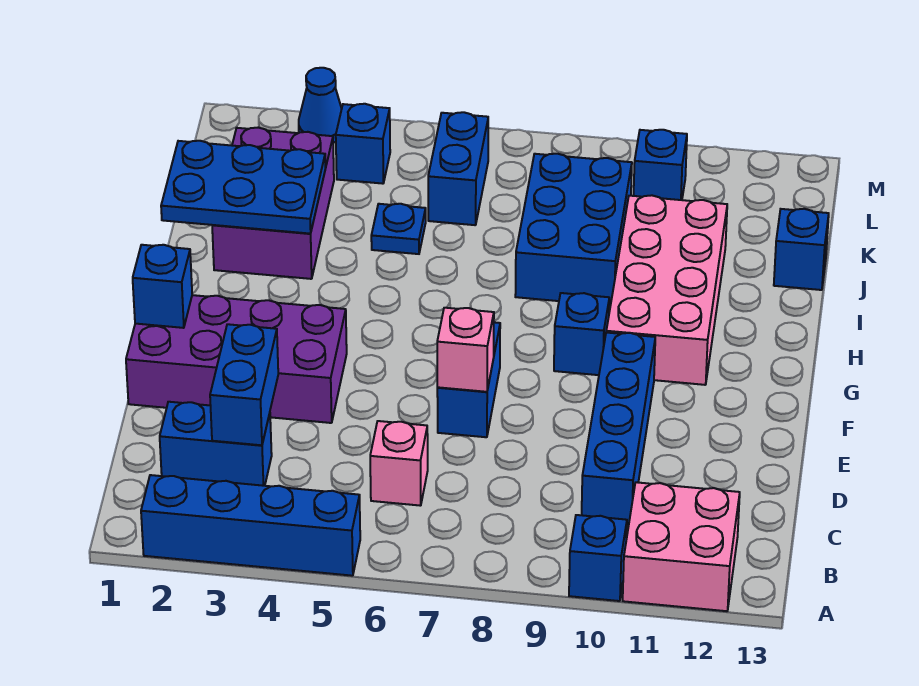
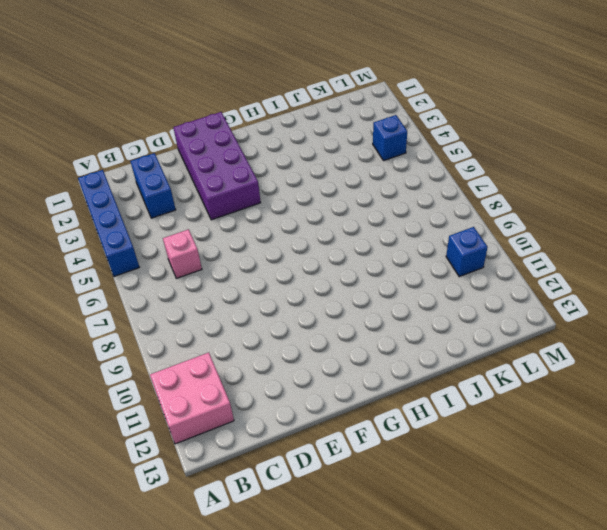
none -> blue brick A10 level 1
none -> blue brick C10:F10 level 1
none -> blue brick E7:F7 level 1

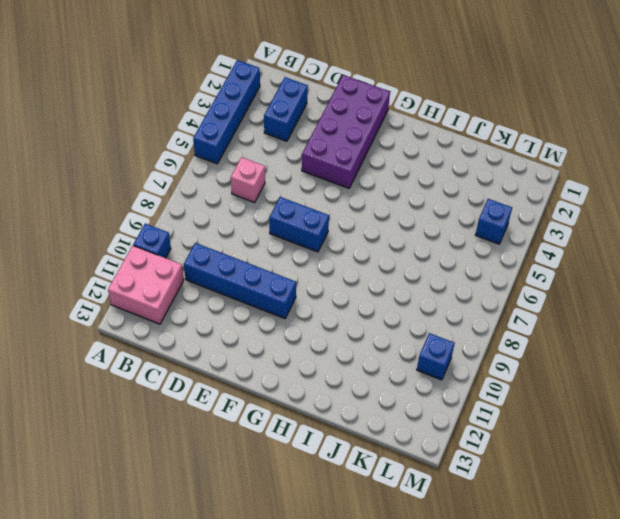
none -> blue brick G9 level 1
none -> pink brick G10:J11 level 1
none -> purple brick I2:K3 level 1

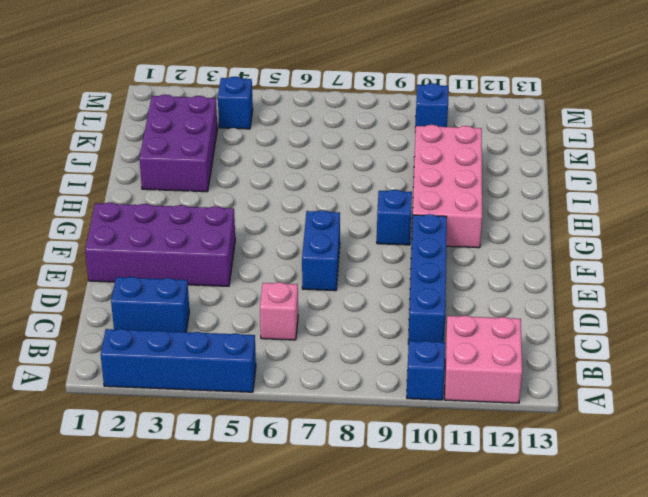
none -> blue brick I8:K9 level 1
none -> blue plate J5 level 1
none -> blue brick J13 level 1

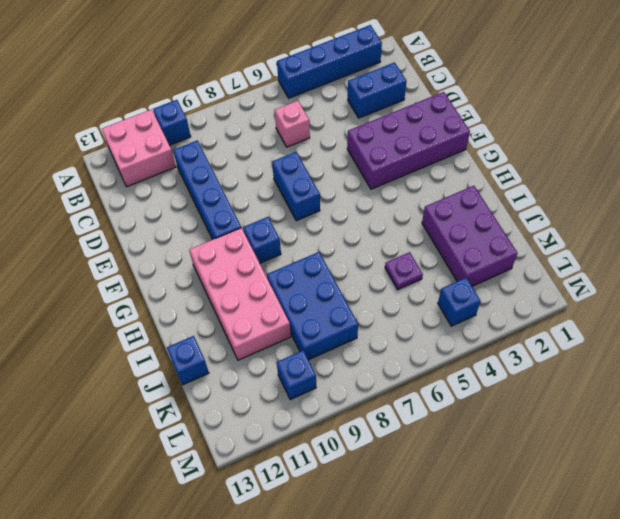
purple plate J5 level 1 -> blue plate J5 level 1
none -> blue brick K6:L6 level 1
none -> blue cone M3 level 1
none -> blue brick C3:D3 level 2

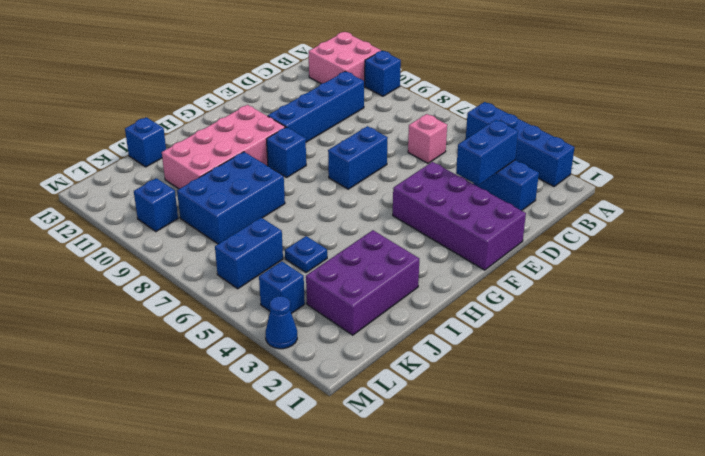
none -> pink brick E7 level 2
none -> blue brick F1 level 2
none -> blue plate I1:J3 level 2

